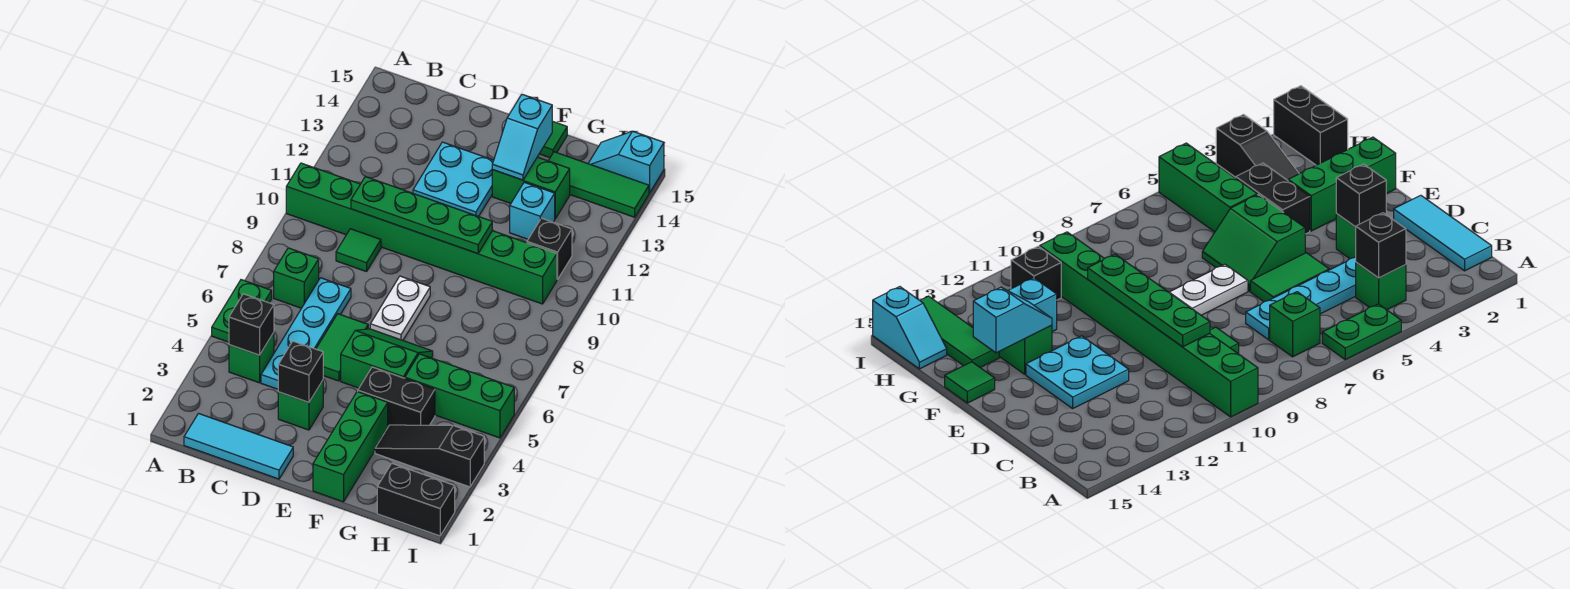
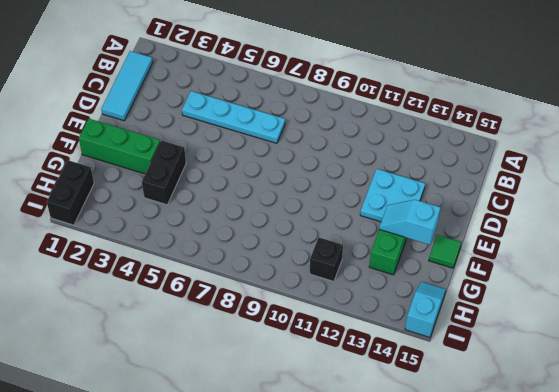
none -> green plate A5:A6 level 1
none -> green brick A10:H10 level 1
none -> green brick B4 level 1

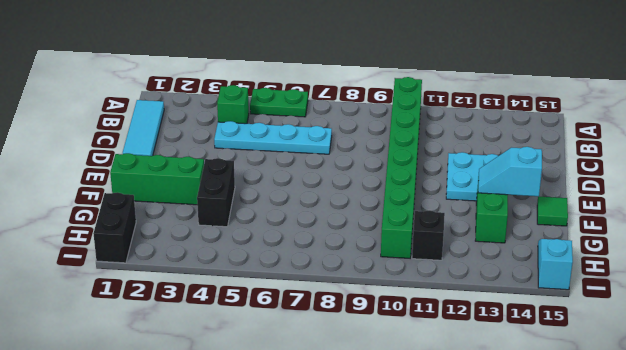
none -> green brick B7 level 1
none -> green tile C9 level 1
none -> green brick D3 level 1

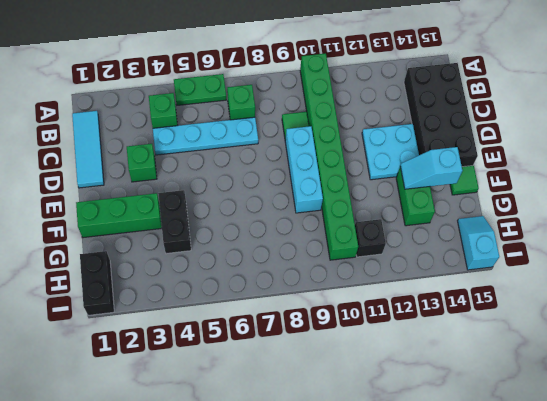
black brick B14:E15 level 1 -> none
cyan brick D9:F9 level 1 -> none
none -> green tile D5:D6 level 1
none -> green slope E5:F6 level 1 top 5
none -> white plate E7:E8 level 1

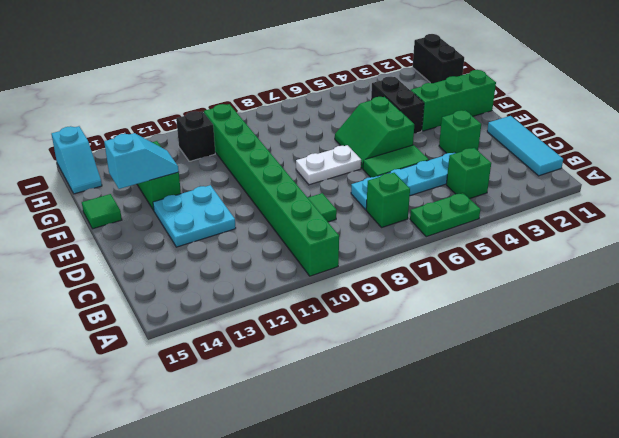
none -> black slope G3:I3 level 1 top I
none -> green brick G5:I5 level 1
none -> cyan brick G12 level 1

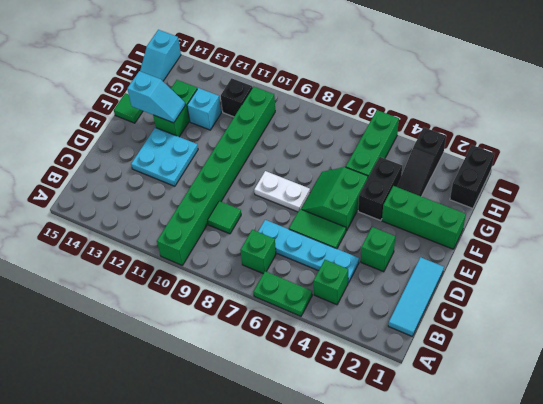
none -> green tile G14:I14 level 1
none -> black brick B4 level 2
none -> green plate C10:F10 level 2

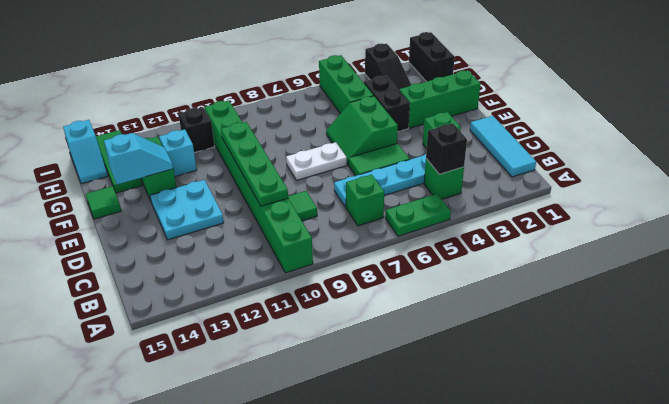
none -> black brick D3 level 2

